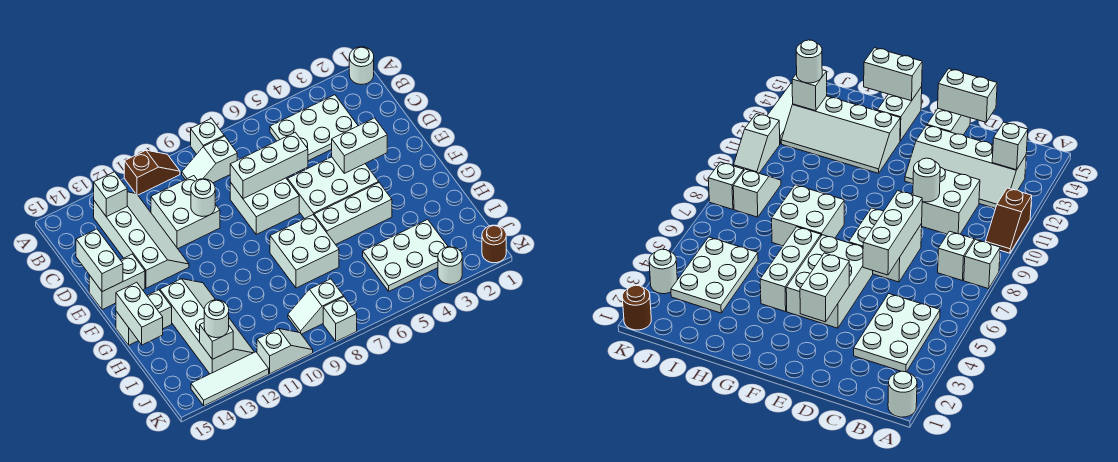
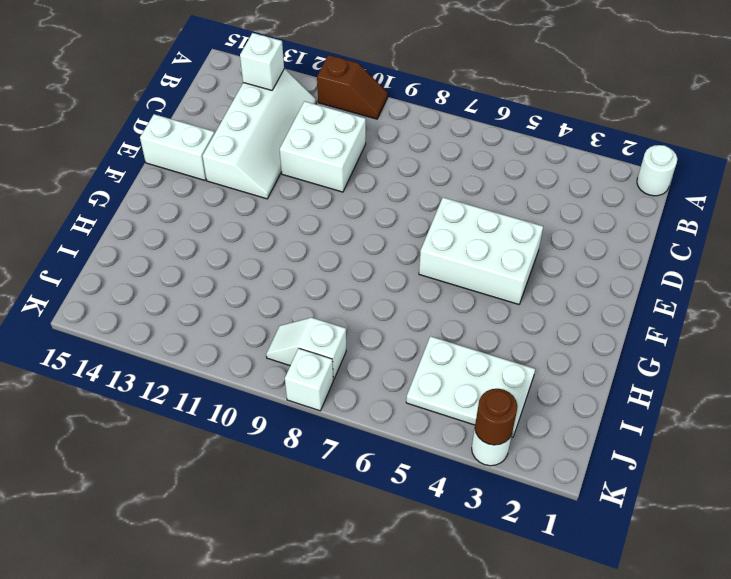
brown round brick K3 level 2 -> brown round brick K1 level 1
none -> white brick A8 level 1
none -> white plate B3:C5 level 1
none -> white slope B8:B9 level 1 top 8

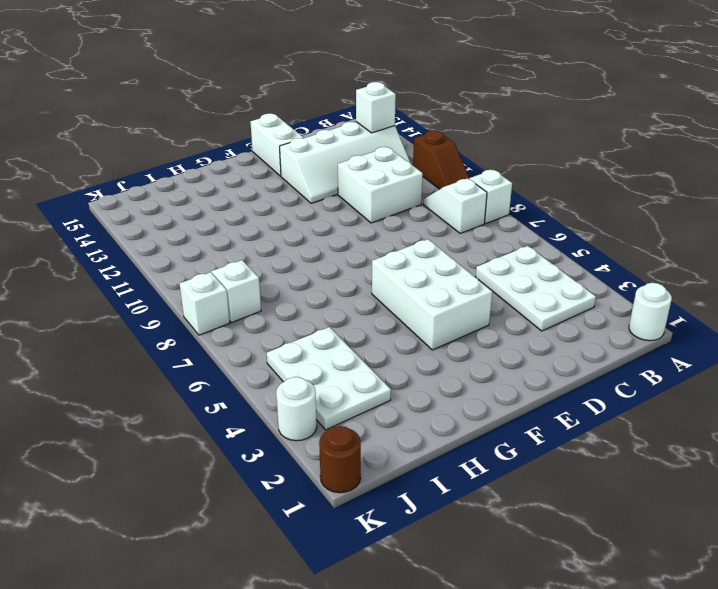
none -> white brick D7:E8 level 1
none -> white brick G4:G6 level 1
none -> white brick G7:H8 level 1

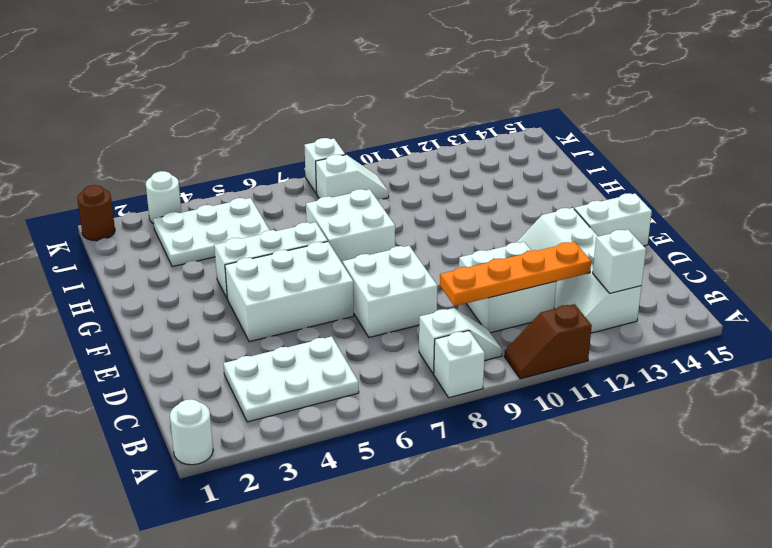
orange plate C9:C12 level 2 -> none
none -> white slope G12:J13 level 1 top 13
none -> white brick G14:G15 level 1
none -> white slope K10:K11 level 1 top 11

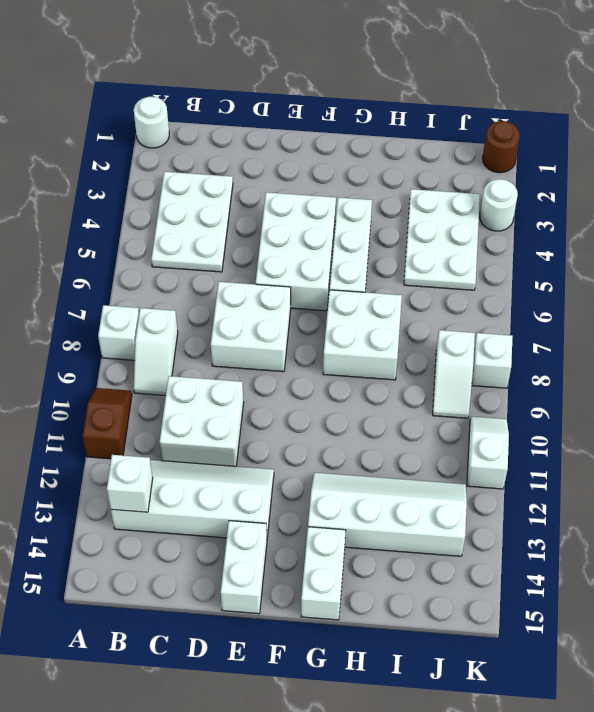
none -> white tile K12:K14 level 1
none -> white brick D6:D8 level 2
none -> white round brick D10 level 2

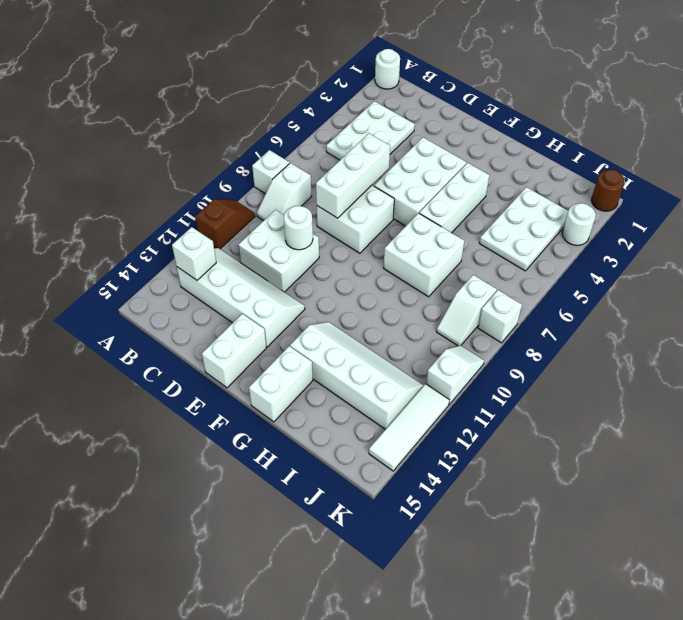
none -> white brick D15:E15 level 2
none -> white brick E3:E4 level 2
none -> white brick G15:H15 level 2

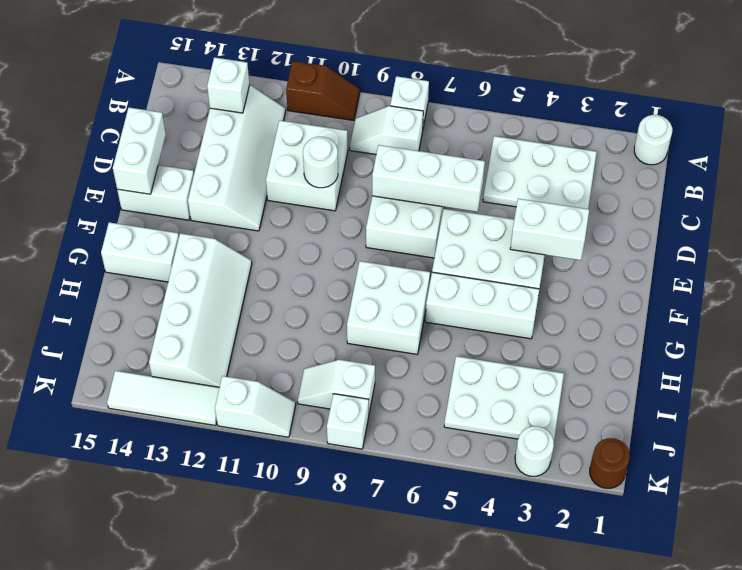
none -> white brick G15:H15 level 2
none -> white brick J13 level 2
none -> white round brick J13 level 3

